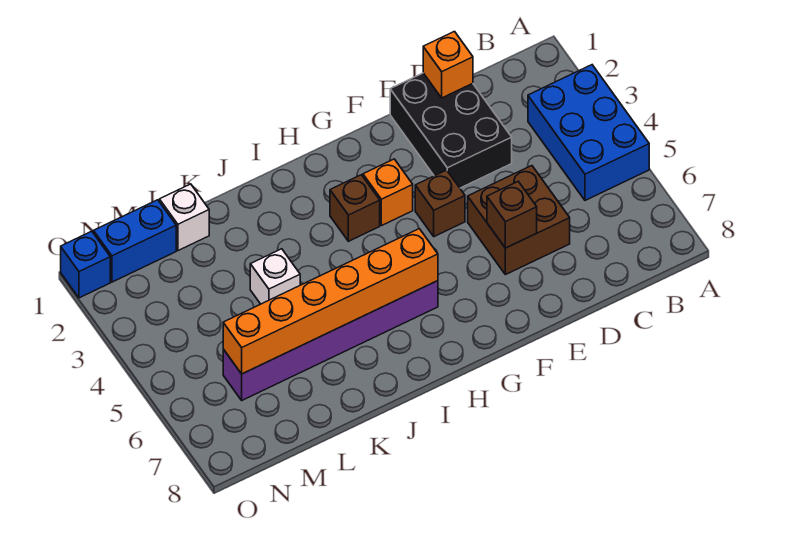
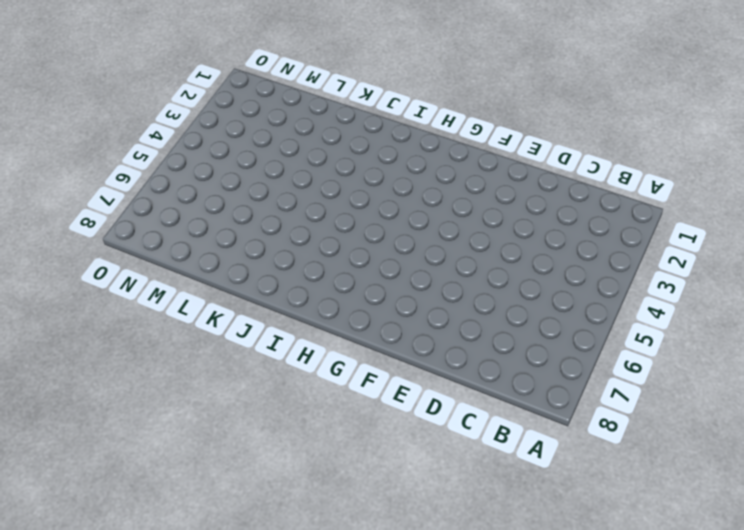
none -> blue brick A3:B5 level 1
none -> black brick D1:E3 level 1
none -> brown brick D5:E6 level 1

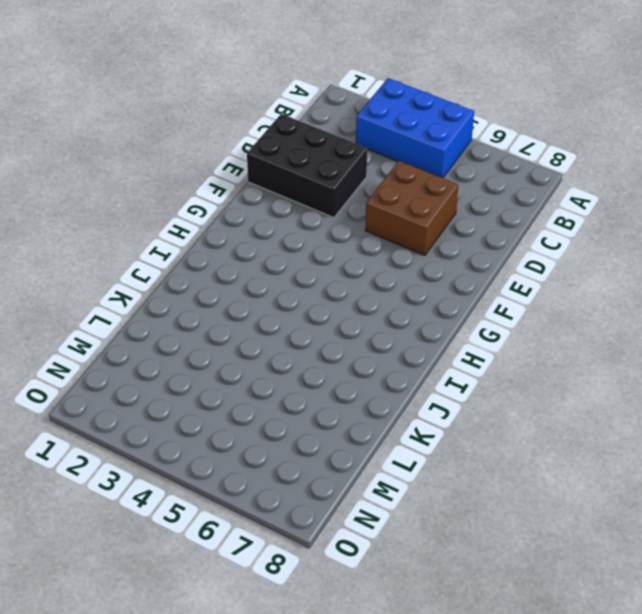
none -> brown brick F4 level 1
none -> orange brick G3 level 1
none -> brown brick H3 level 1

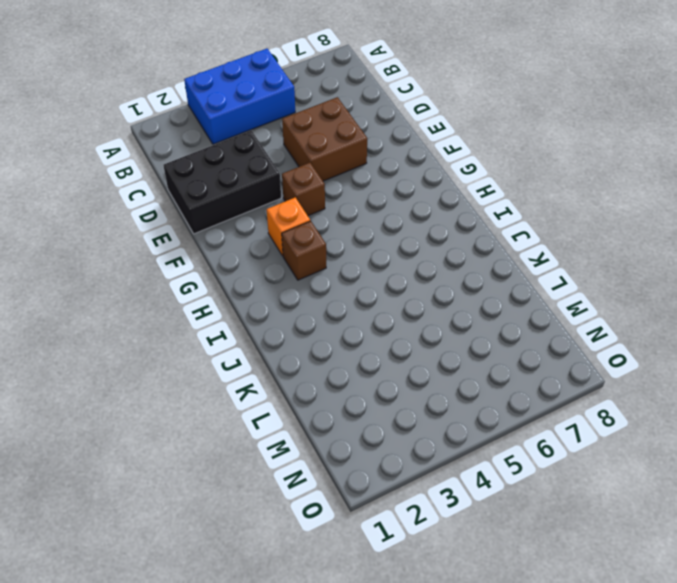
none -> purple brick H6:M6 level 1
none -> white brick K4 level 1
none -> white brick L1 level 1

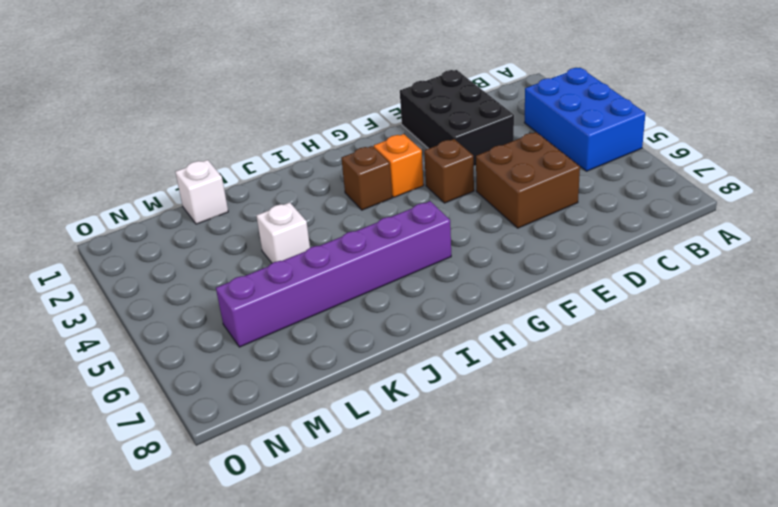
none -> blue brick M1:N1 level 1
none -> blue brick O1 level 1
none -> orange brick D1 level 2

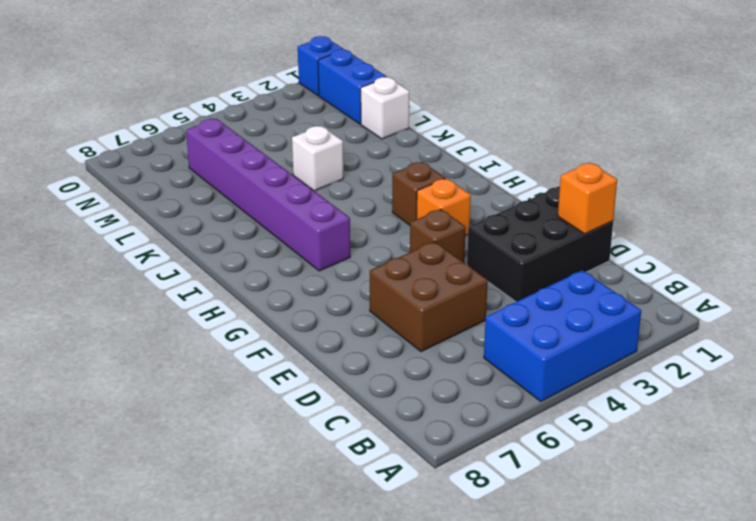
none -> brown brick E6 level 2
none -> orange brick H6:M6 level 2

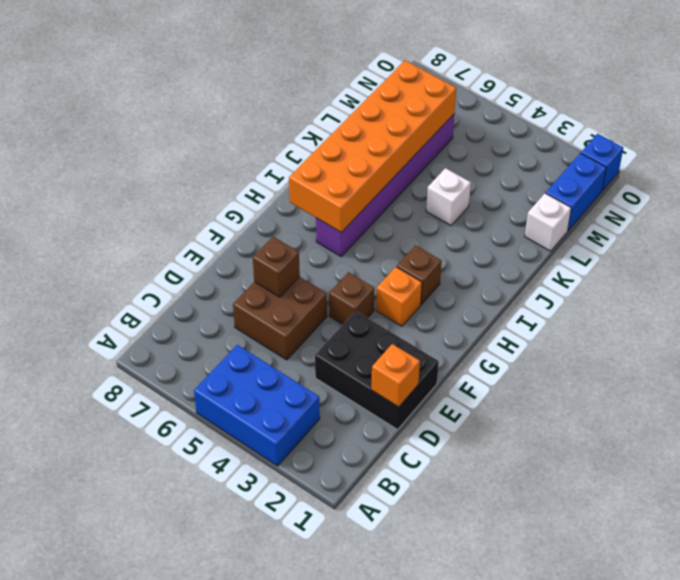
orange brick H6:M7 level 2 -> orange brick H6:M6 level 2

